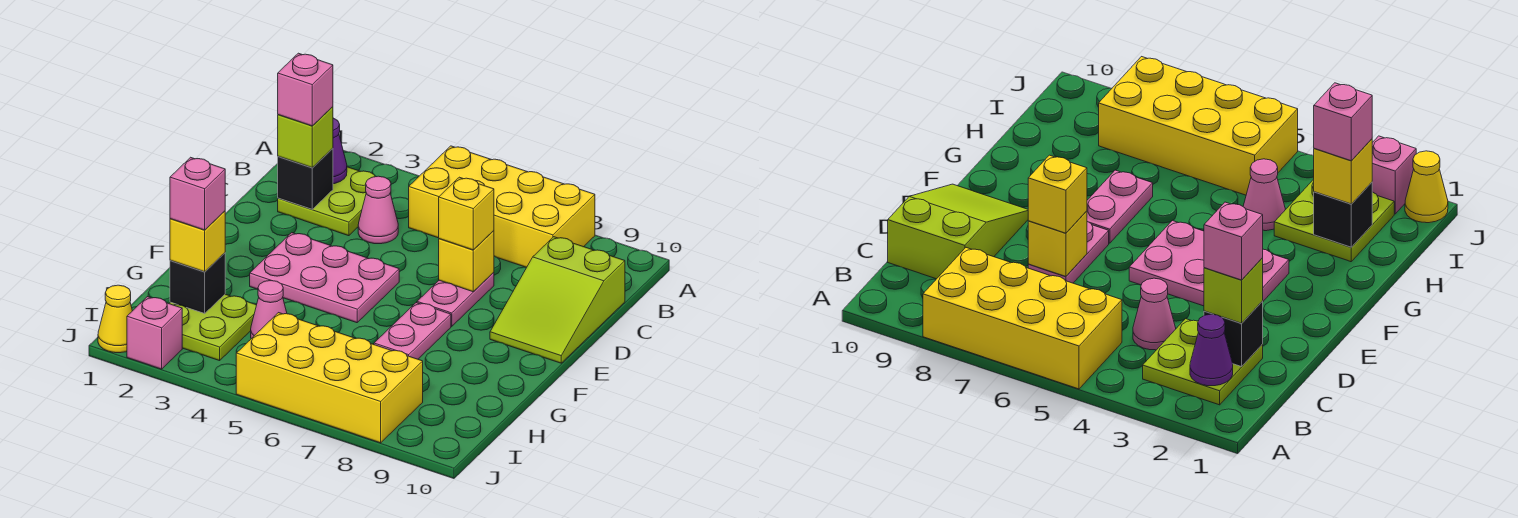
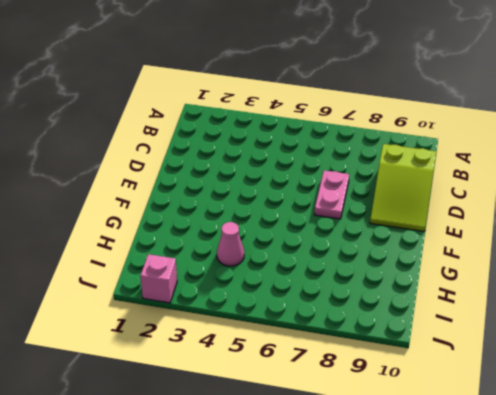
none -> yellow brick A5:B8 level 1
none -> lime plate B2:C3 level 1
none -> pink cone C4 level 1

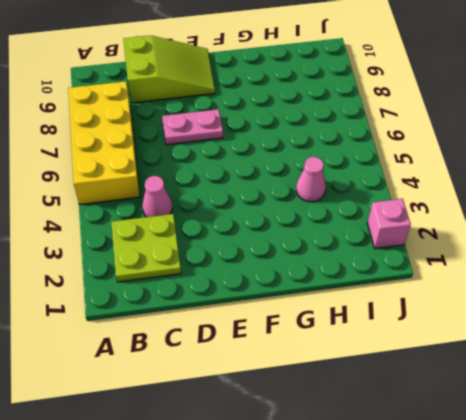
none -> pink plate E3:F5 level 1
none -> pink plate F7:G7 level 1
none -> lime plate H2:I3 level 1

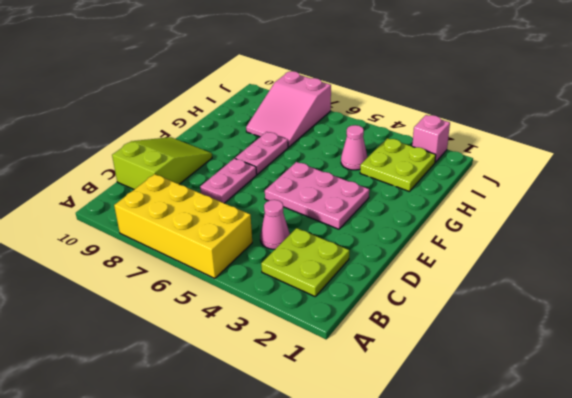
pink slope H7:J8 level 1 top J -> yellow brick I5:J8 level 1
none -> yellow cone J1 level 1
none -> purple cone B2 level 2
none -> black brick C2 level 2

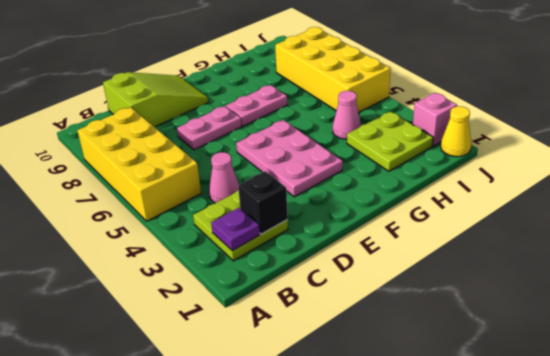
purple plate B2 level 2 -> purple cone B2 level 2
none -> yellow brick D7 level 2
none -> black brick H2 level 2
none -> lime brick C2 level 3

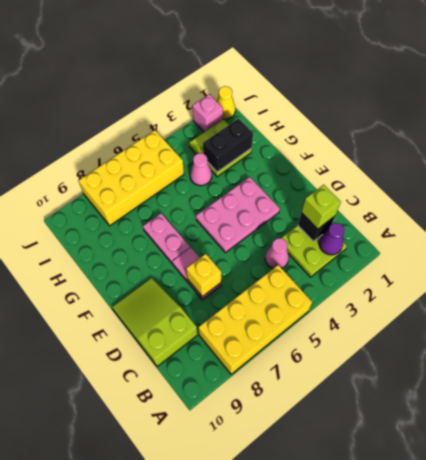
black brick H2:H3 level 2 -> black brick H2 level 2
none -> yellow brick D7 level 3
none -> yellow brick H2 level 3
none -> pink brick C2 level 4

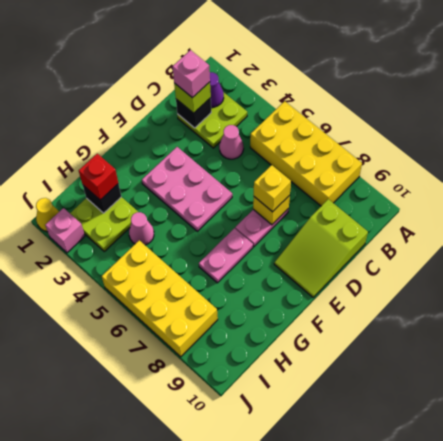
red brick H2 level 3 -> yellow brick H2 level 3
none -> pink brick H2 level 4

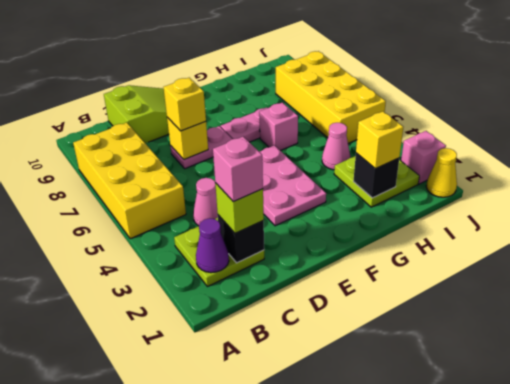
pink brick G6 level 1 -> pink brick H2 level 4

